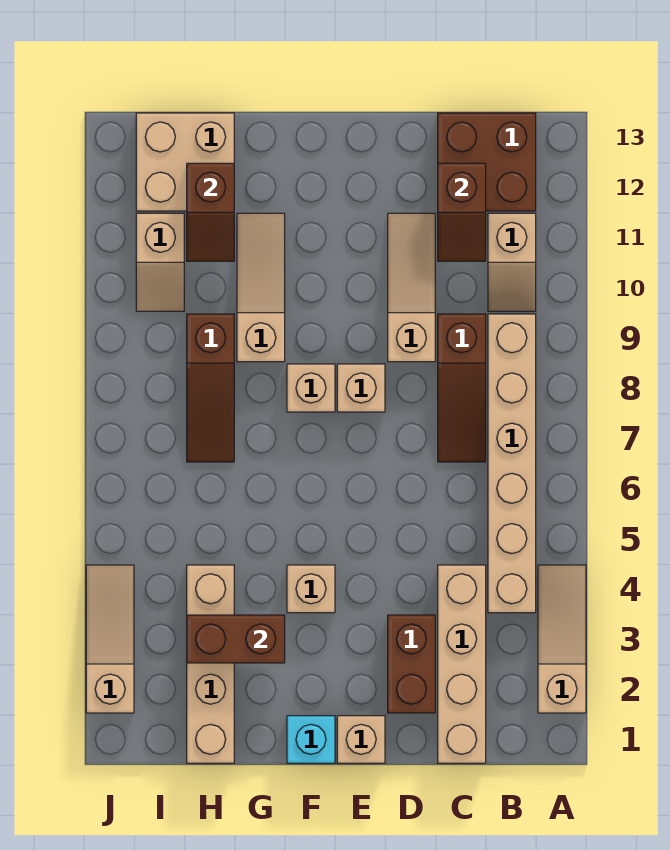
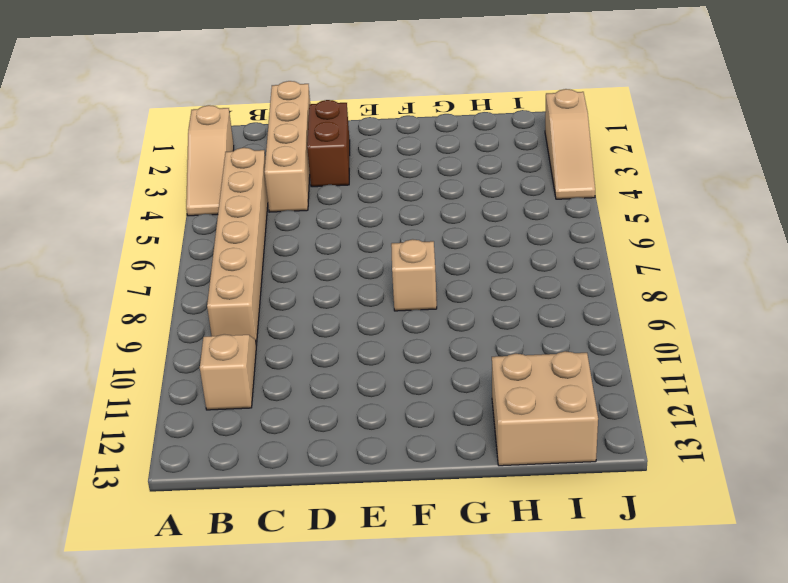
none -> brown brick B12:C13 level 1
none -> brown slope C7:C9 level 1 top 9
none -> tan slope D9:D11 level 1 top 9

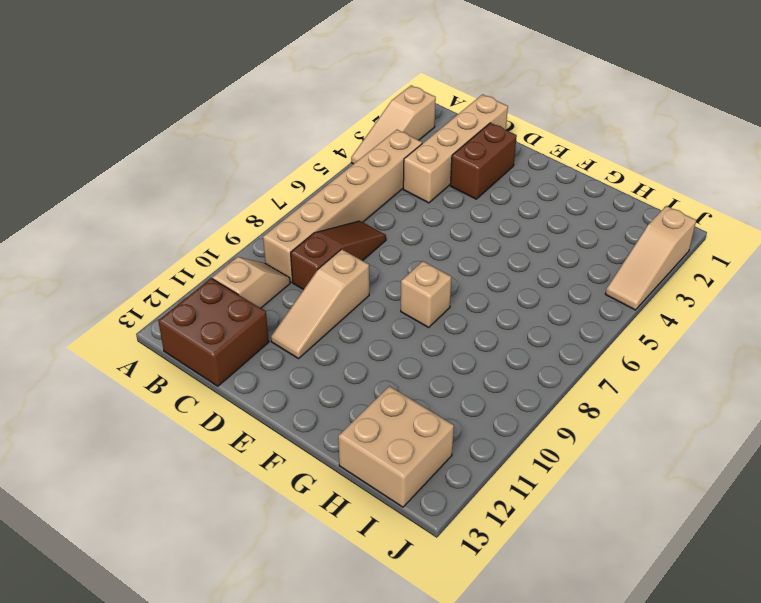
none -> tan brick E1 level 1
none -> tan brick E8 level 1
none -> cyan brick F1 level 1

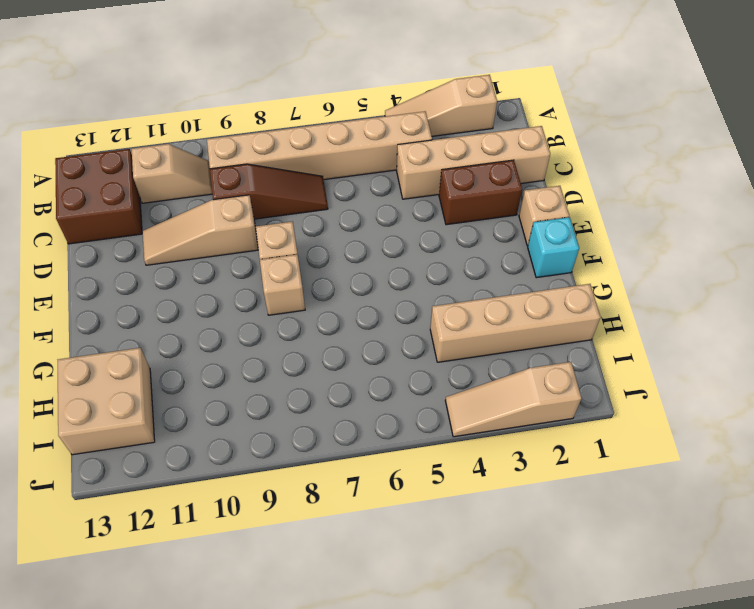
none -> tan brick F4 level 1
none -> tan slope G9:G11 level 1 top 9
none -> brown slope H7:H9 level 1 top 9

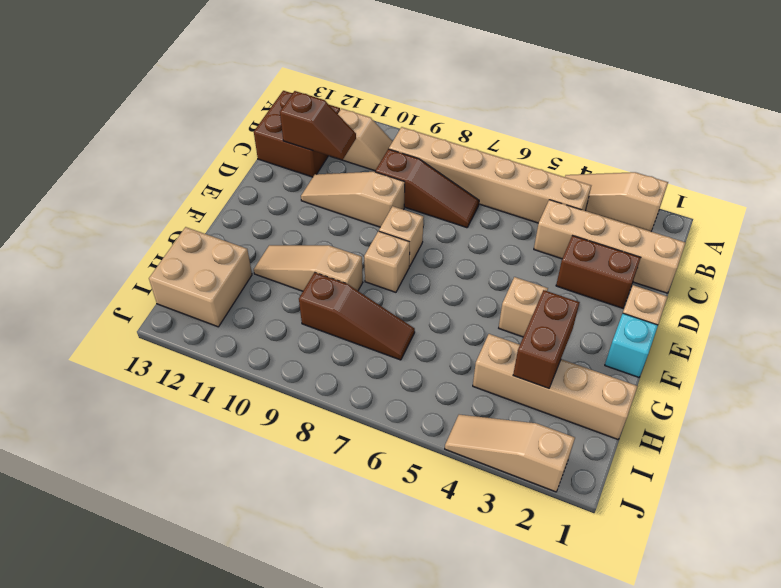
none -> tan slope I10:I11 level 1 top 11
none -> brown slope H11:H12 level 2 top 12

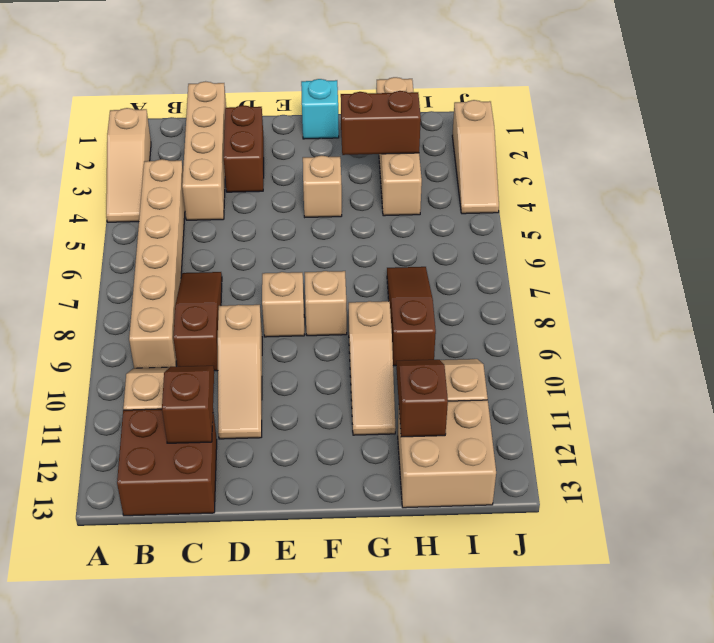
none -> tan brick E1 level 1

